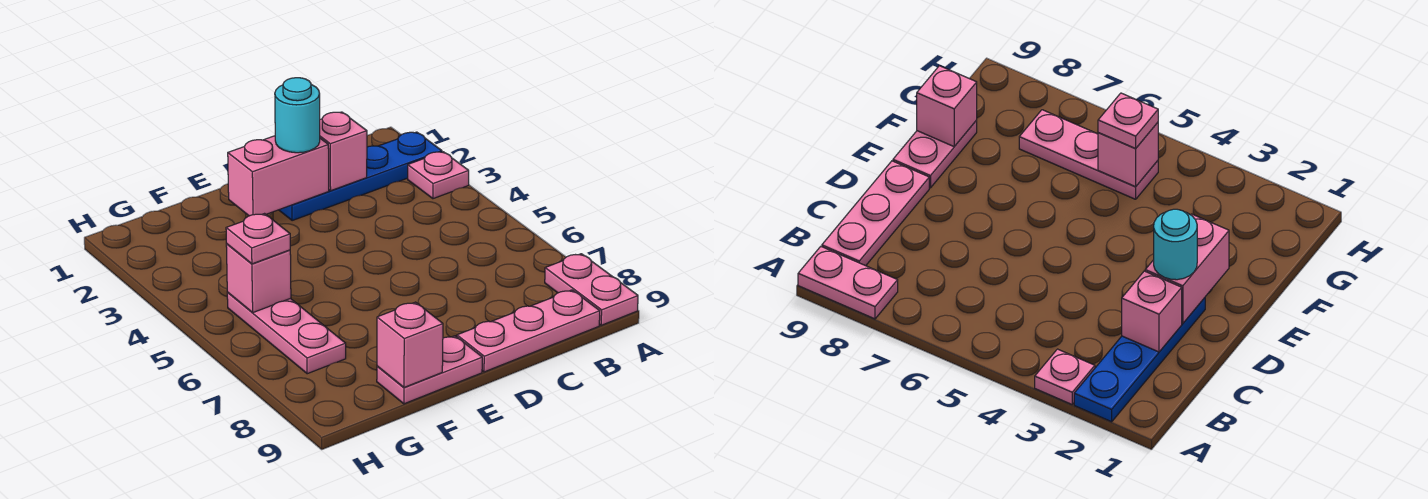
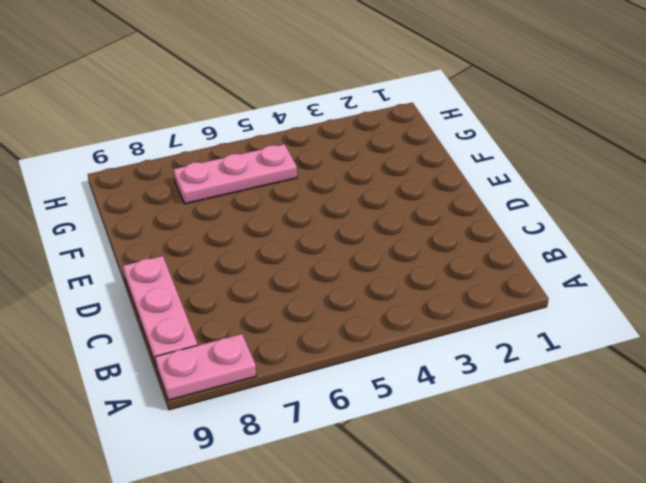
none -> blue plate A2:D2 level 1
none -> pink plate A3 level 1
none -> pink plate E9:F9 level 1

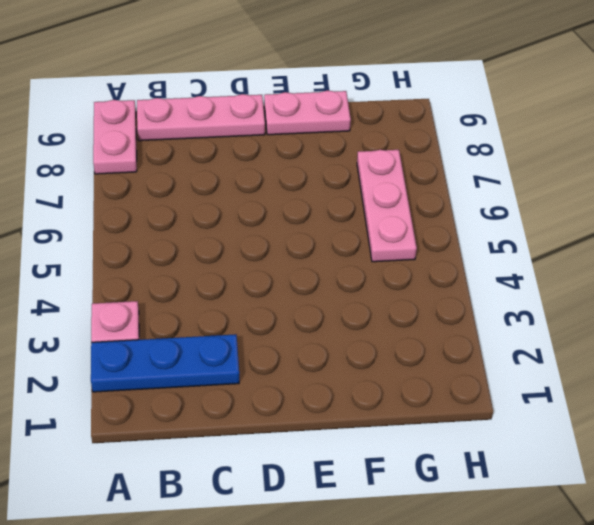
blue plate A2:C2 level 1 -> blue plate A2:D2 level 1
none -> pink brick C2 level 2
none -> pink brick D2:E2 level 2
none -> pink brick F9 level 2

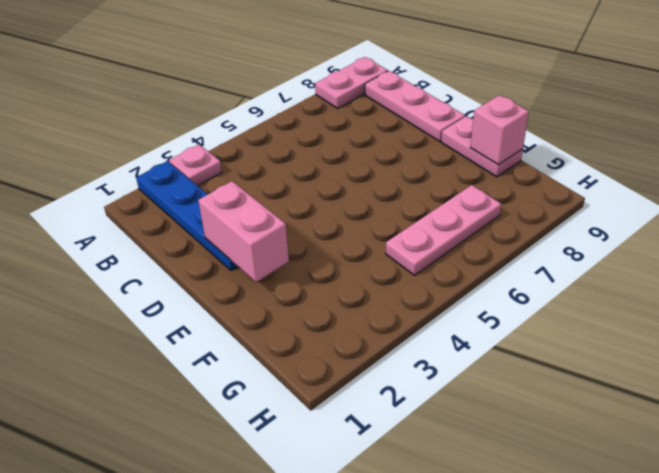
none -> pink brick C2 level 2
none -> pink brick G5 level 2
none -> cyan round brick D2 level 3

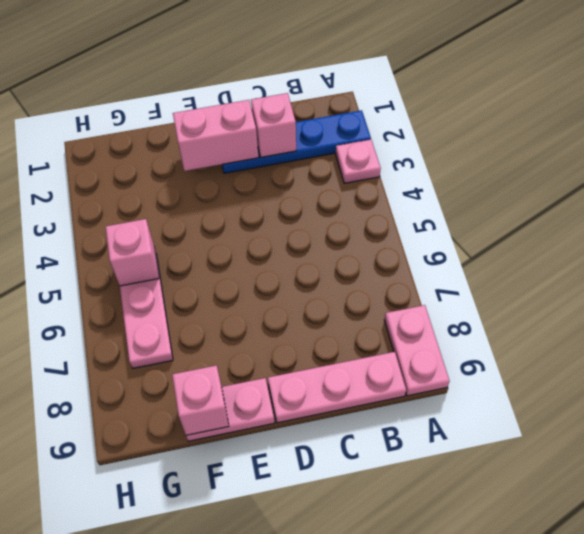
none -> cyan round brick D2 level 3
none -> pink plate G5 level 3

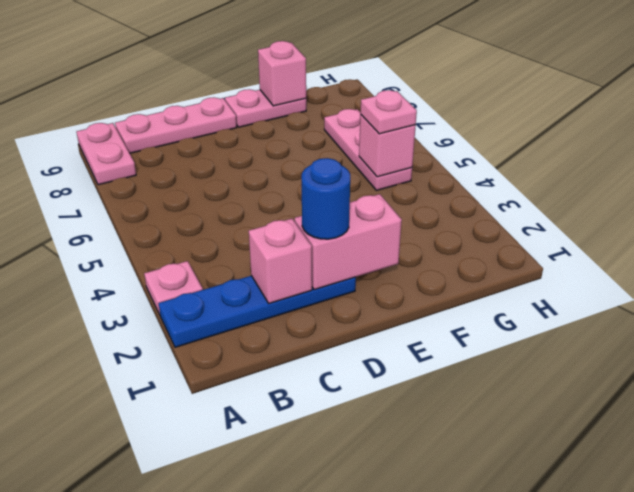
blue round brick D2 level 3 -> cyan round brick D2 level 3

